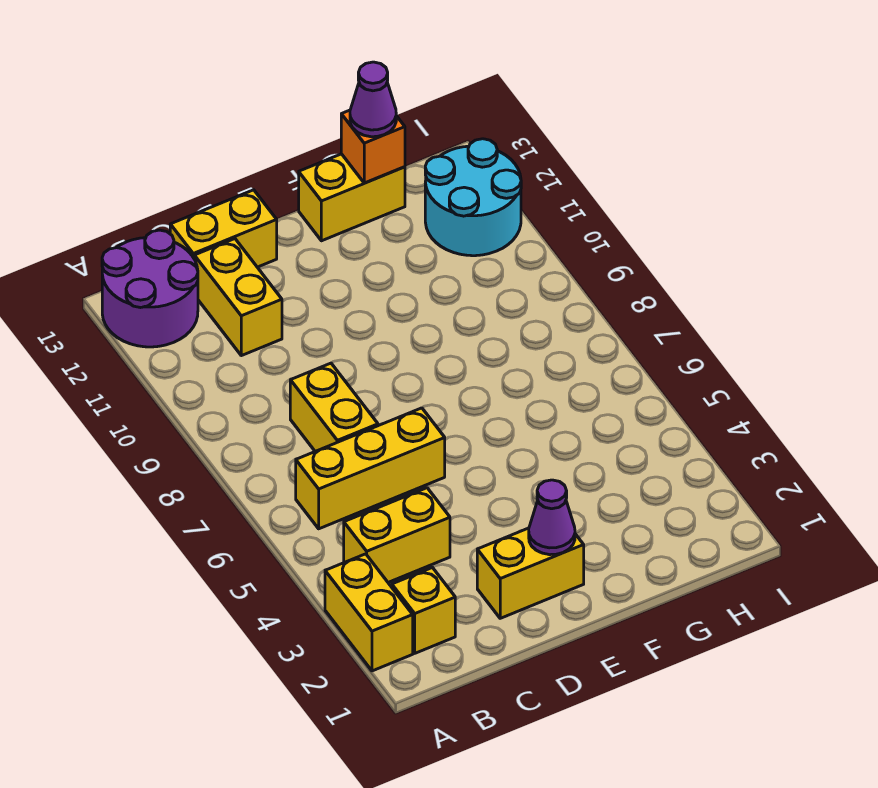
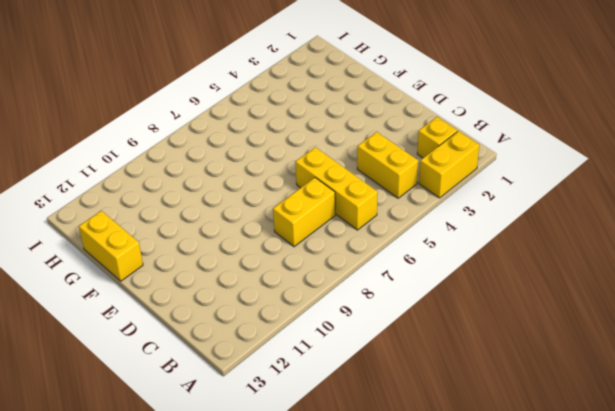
none -> purple round brick A12:B13 level 1
none -> yellow brick C11:C12 level 1
none -> yellow brick C13:D13 level 1

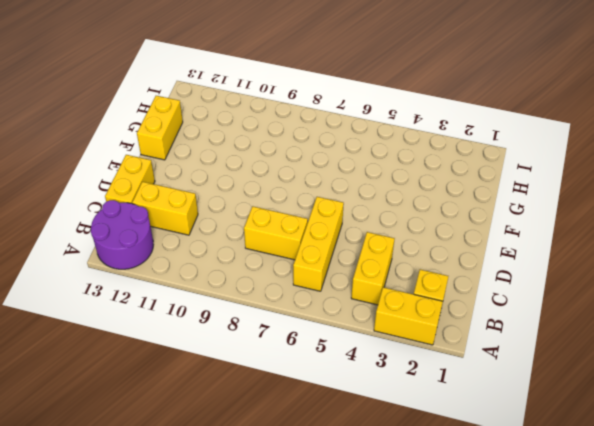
none -> yellow brick D2:E2 level 1
none -> cyan round brick H11:I12 level 1
none -> purple cone E2 level 2

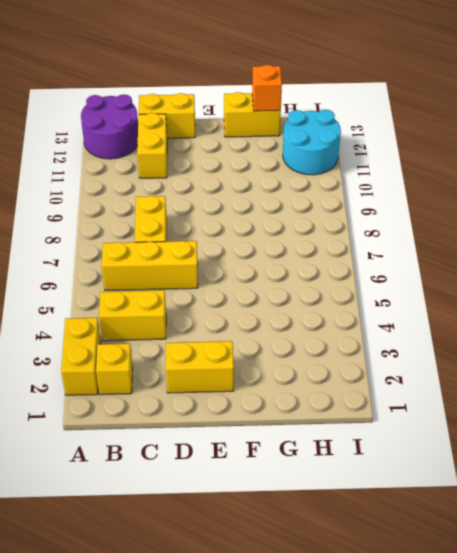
none -> purple cone E2 level 2
none -> purple cone G13 level 3

